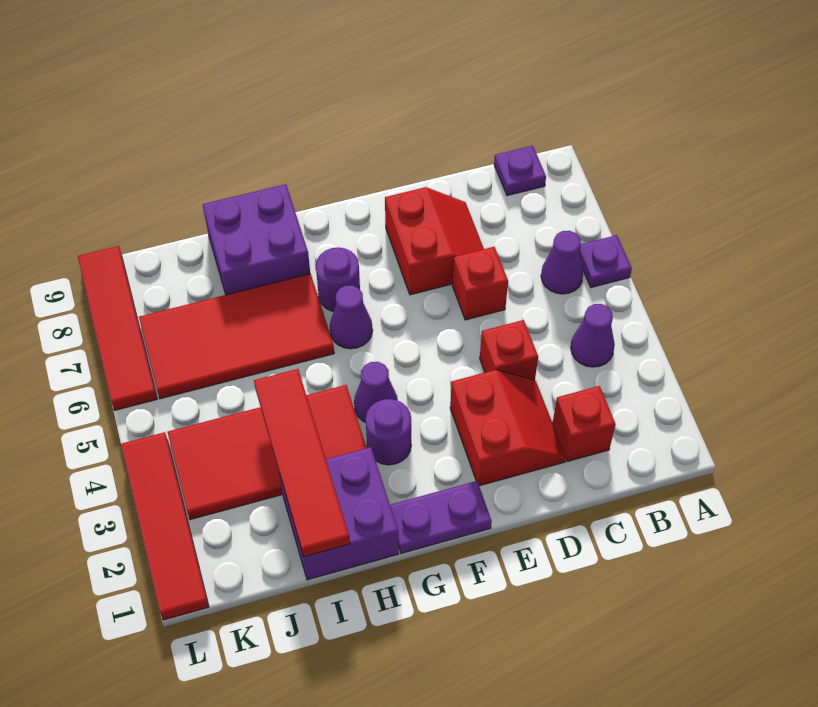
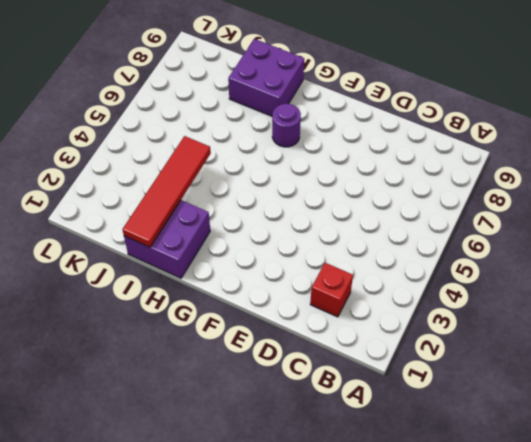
none -> purple plate A6 level 1
none -> purple cone B4 level 1
none -> purple cone B6 level 1

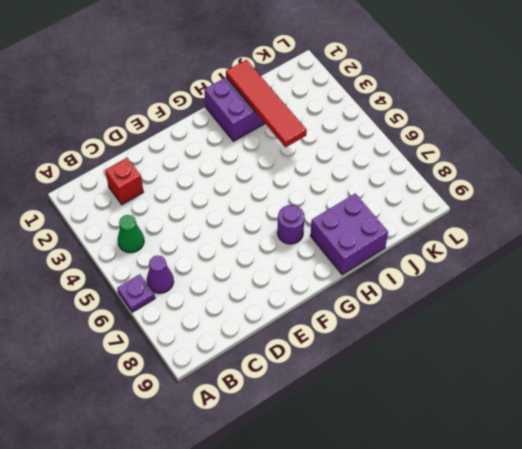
green cone B4 level 1 -> purple cone B4 level 1
none -> purple plate B9 level 1
none -> red slope D2:E3 level 1 top E
none -> red brick D4 level 1

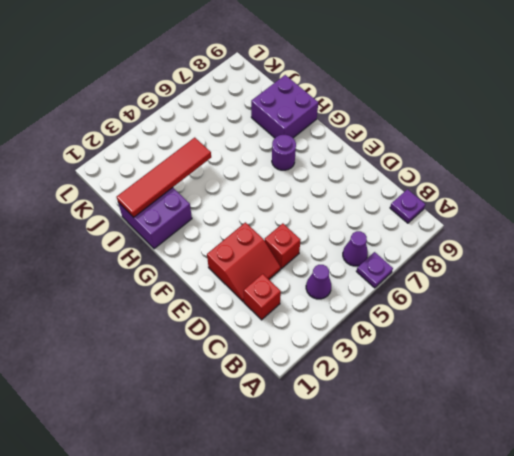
none -> red brick D6 level 1
none -> red slope D7:E8 level 1 top E
none -> purple plate F1:G1 level 1

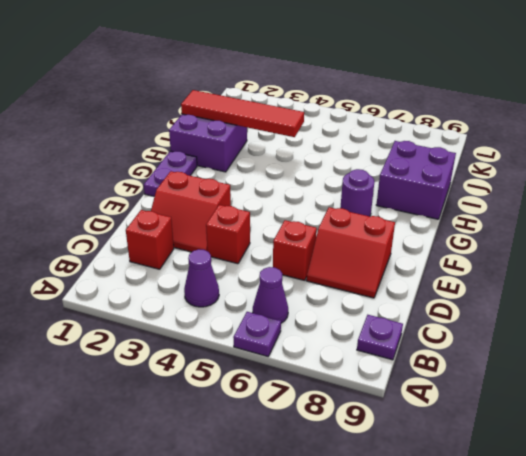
none -> purple round brick G3 level 1
none -> purple cone G4 level 1
none -> purple cone G6 level 1

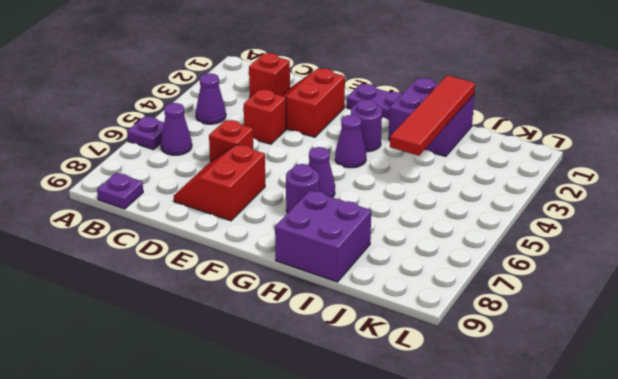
none -> red tile H3:K4 level 1
none -> red tile H6:K7 level 1
none -> red tile L1:L4 level 1

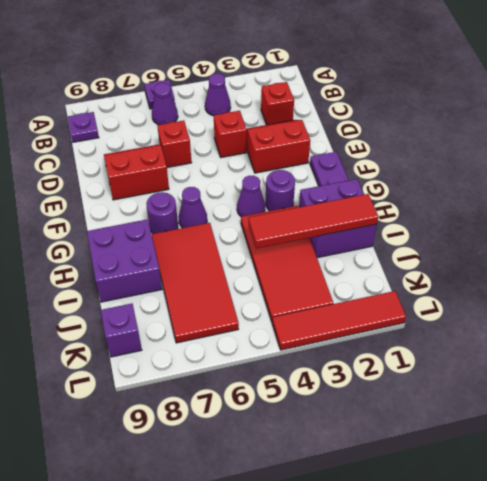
purple brick K9 level 1 -> none
none -> red tile L6:L9 level 1

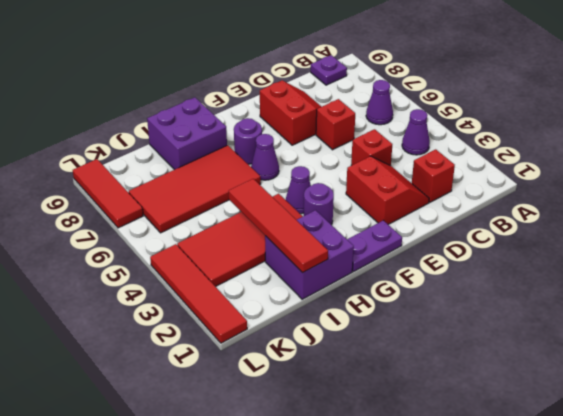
red tile L7:L9 level 1 -> red tile L6:L9 level 1
none -> purple plate A6 level 1

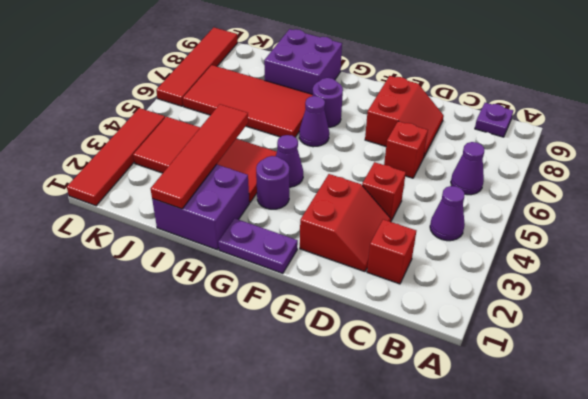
none -> purple plate A6 level 1

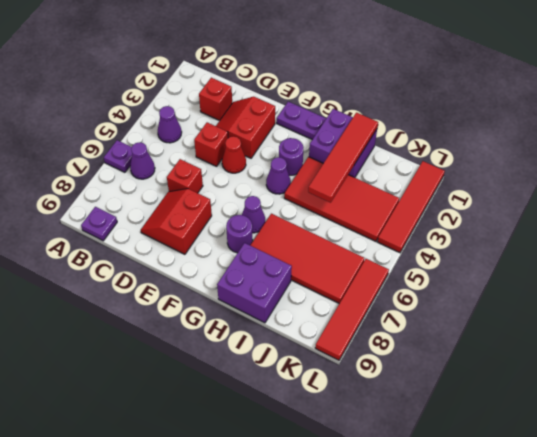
red cone E4 level 1 -> none

